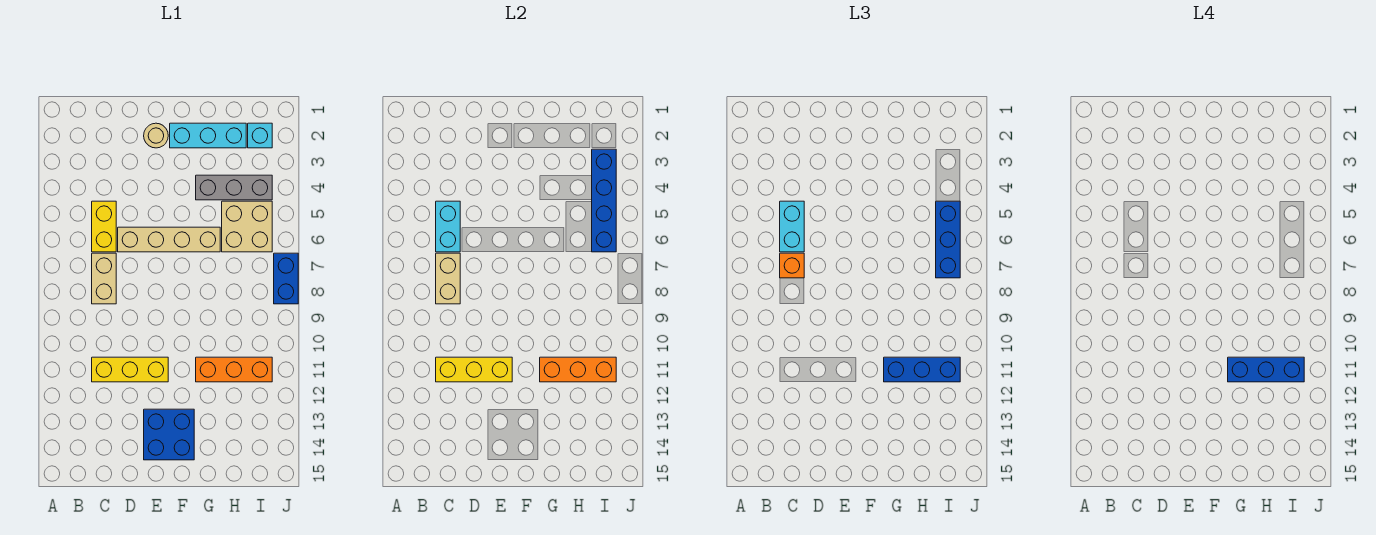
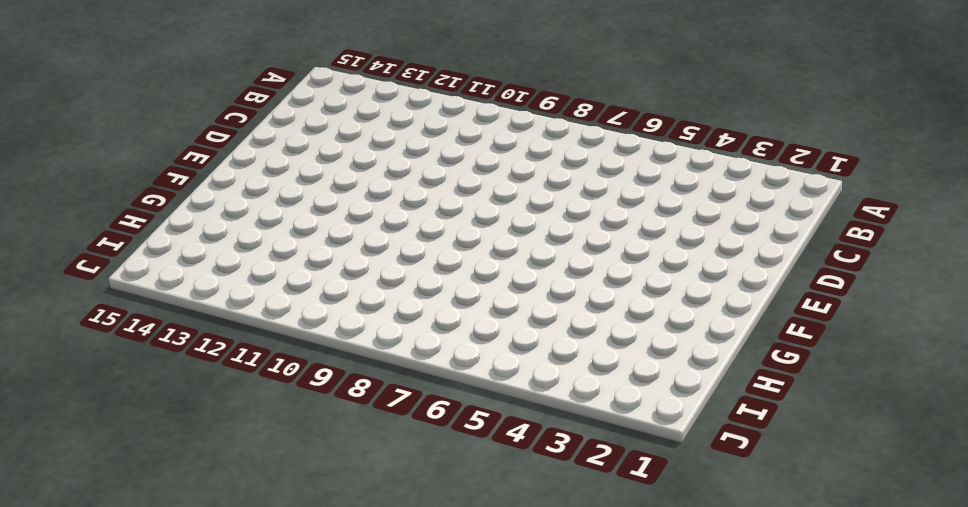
none -> yellow brick C5:C6 level 1
none -> tan brick C7:C8 level 1
none -> yellow brick C11:E11 level 1

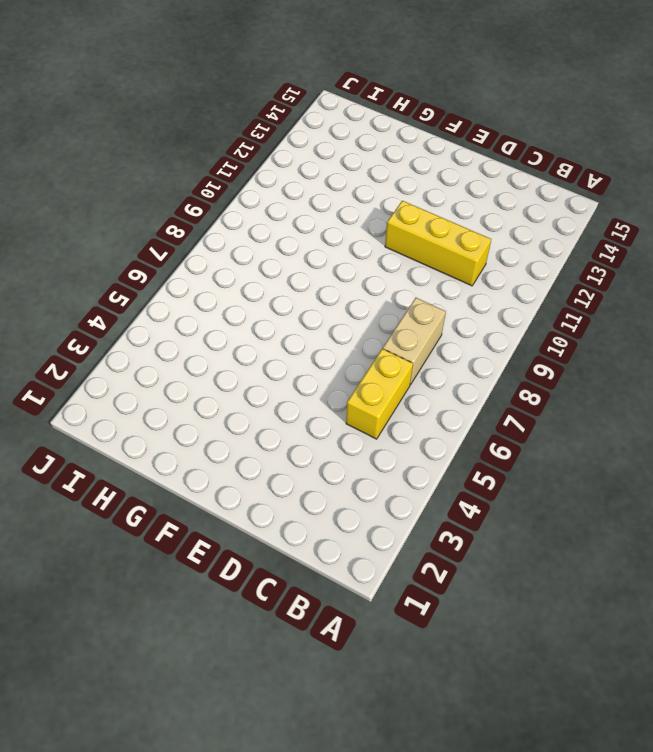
none -> tan brick D6:G6 level 1
none -> tan round brick E2 level 1
none -> blue brick E13:F14 level 1

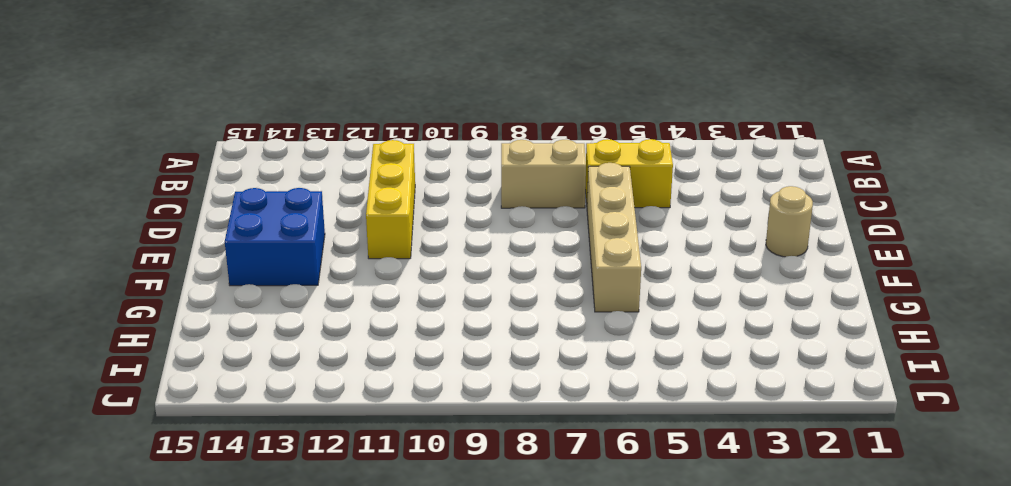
none -> cyan brick F2:H2 level 1
none -> grey brick G4:I4 level 1
none -> orange brick G11:I11 level 1

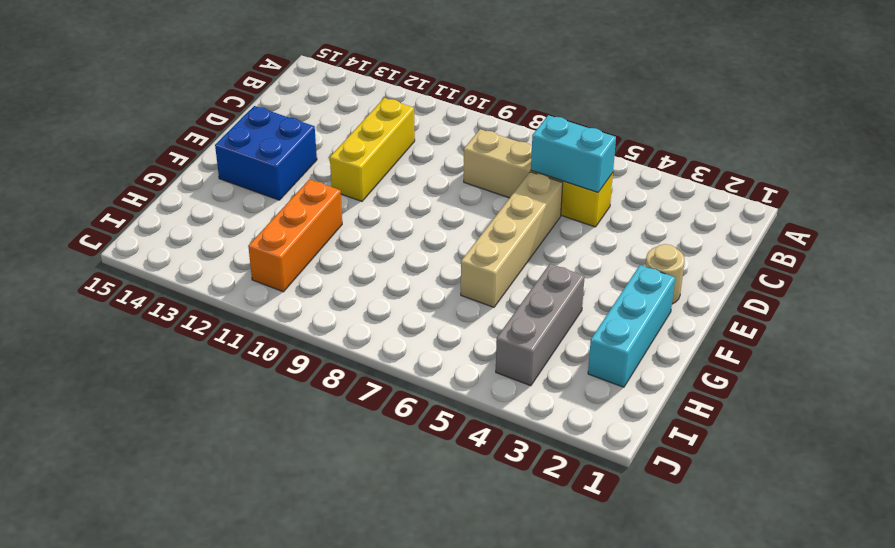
none -> tan brick H5:I6 level 1
none -> cyan brick I2 level 1
none -> blue brick J7:J8 level 1

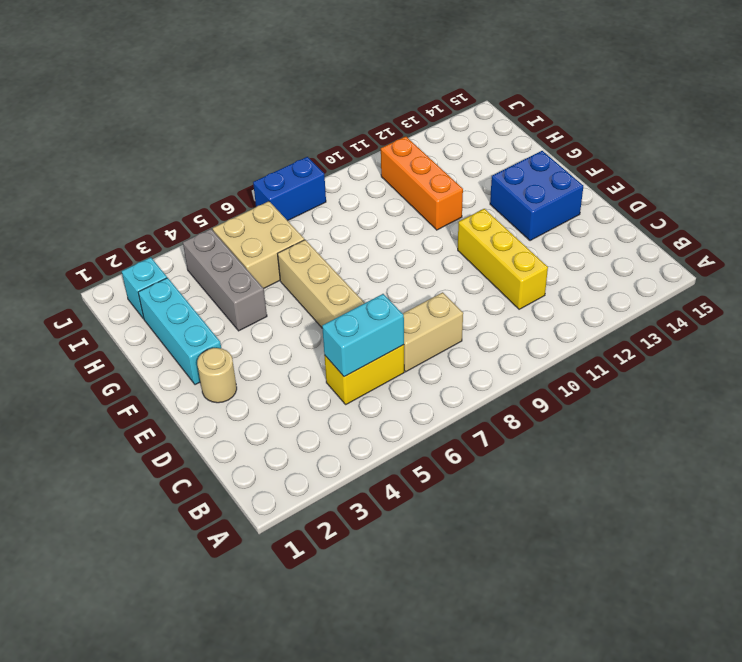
none -> tan brick C7:C8 level 2
none -> yellow brick C11:E11 level 2
none -> orange brick G11:I11 level 2

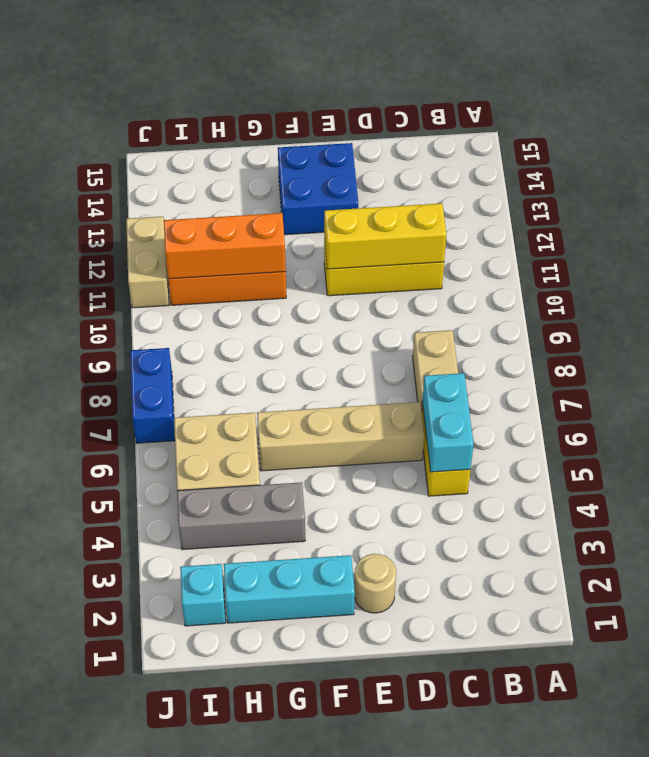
tan brick J11:J12 level 1 -> tan brick C7:C8 level 2
none -> blue brick I3:I6 level 2
none -> cyan brick C5:C6 level 3
none -> orange brick C7 level 3

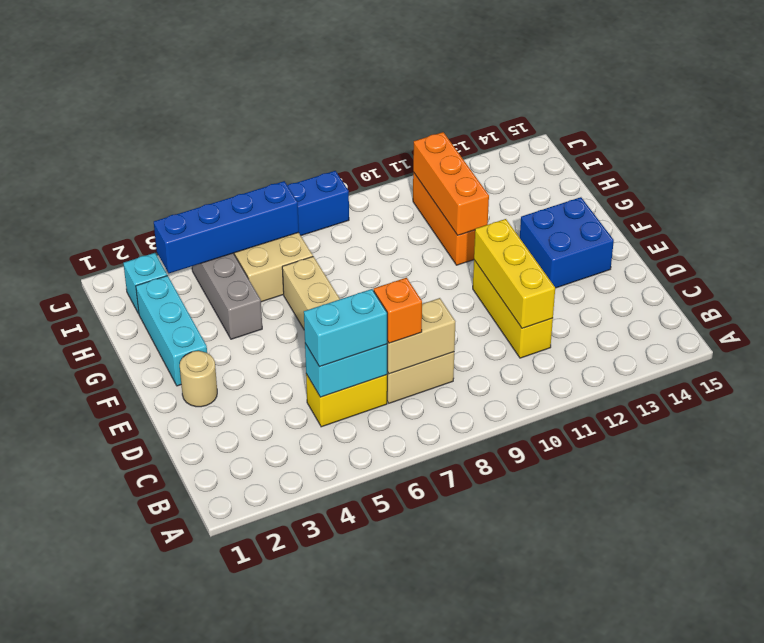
none -> blue brick G11:I11 level 3
none -> blue brick I5:I7 level 3
none -> blue brick G11:I11 level 4

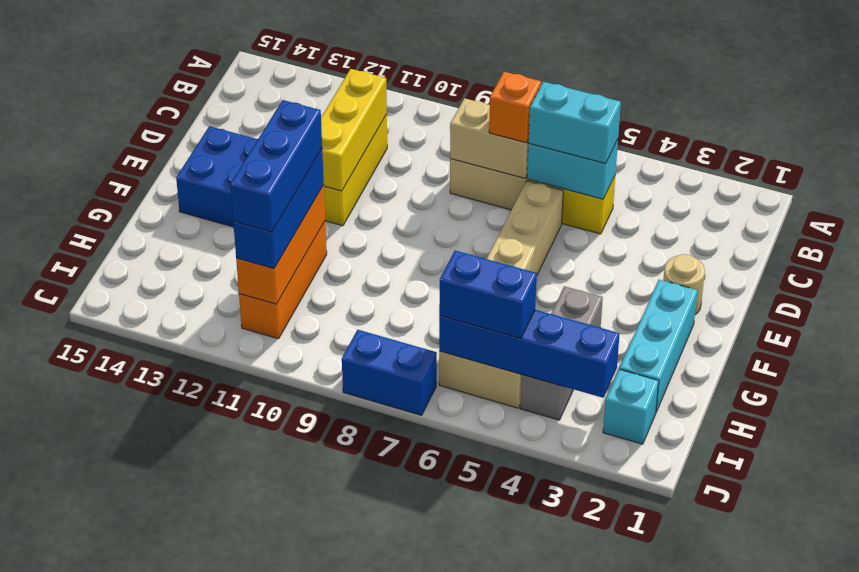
blue brick I5:I6 level 3 -> blue brick I5:I7 level 3

